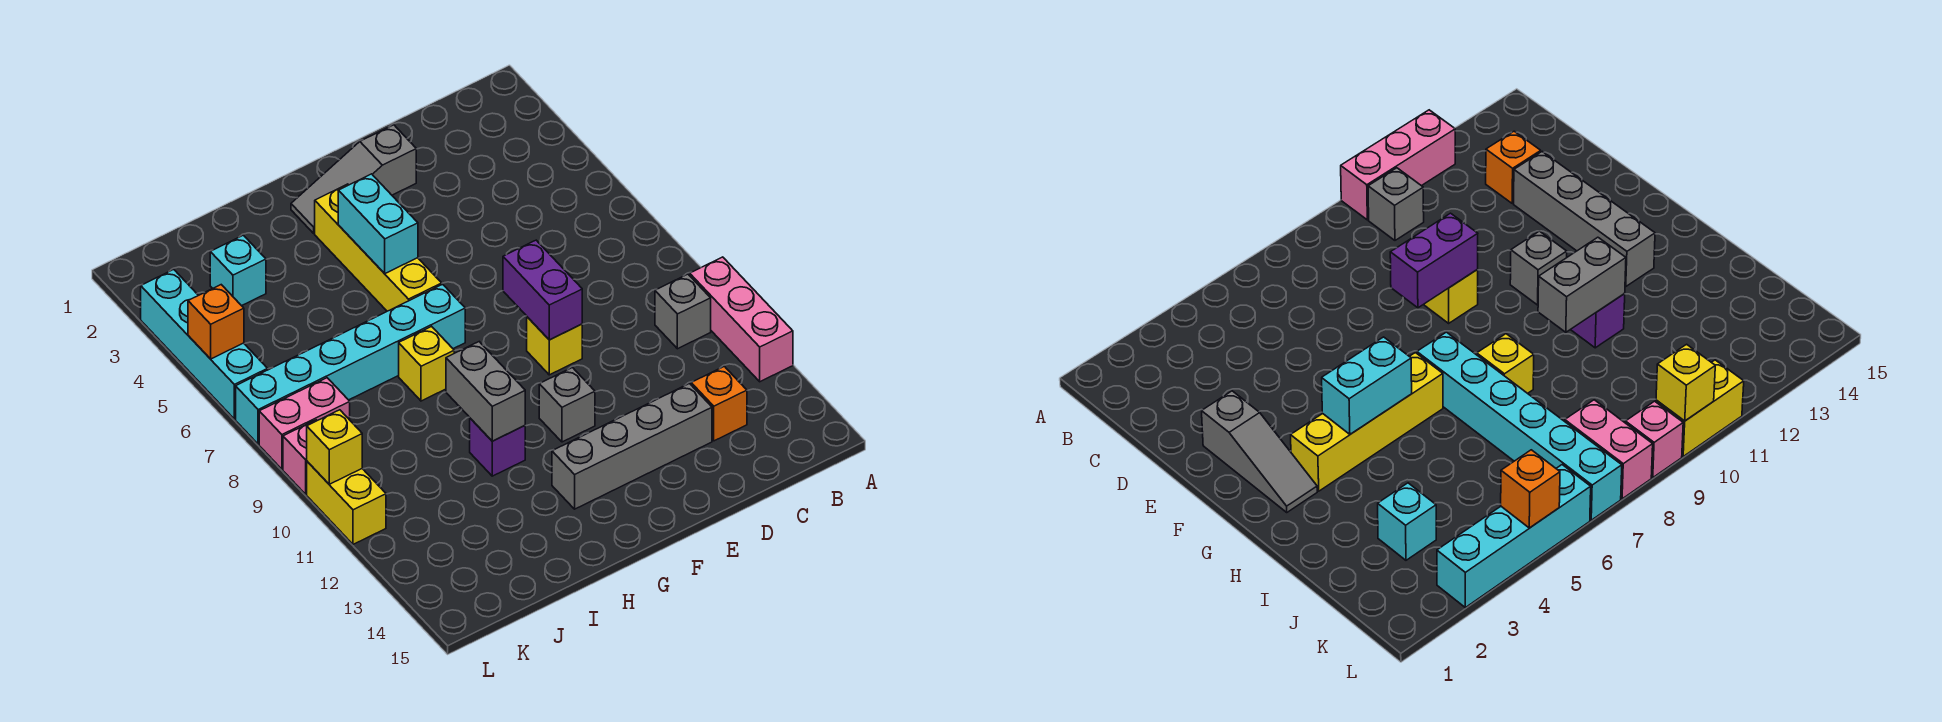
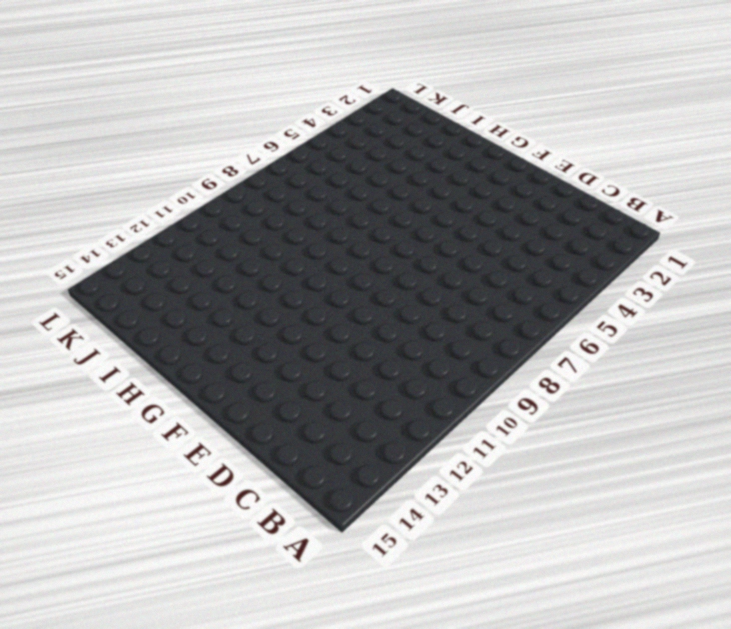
none -> pink brick A10:A12 level 1
none -> grey brick B10 level 1
none -> orange brick C13 level 1

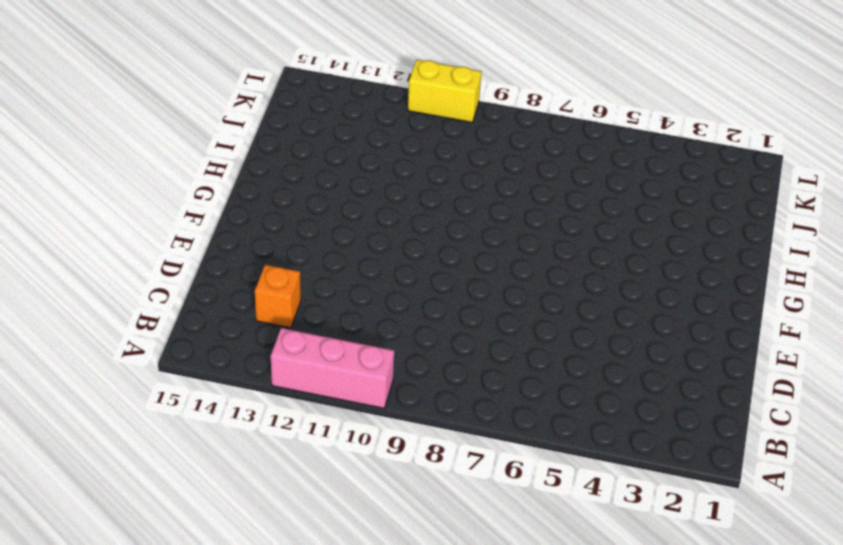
none -> grey brick B10 level 1
none -> grey brick D13:G13 level 1
none -> grey slope E2:G2 level 1 top E

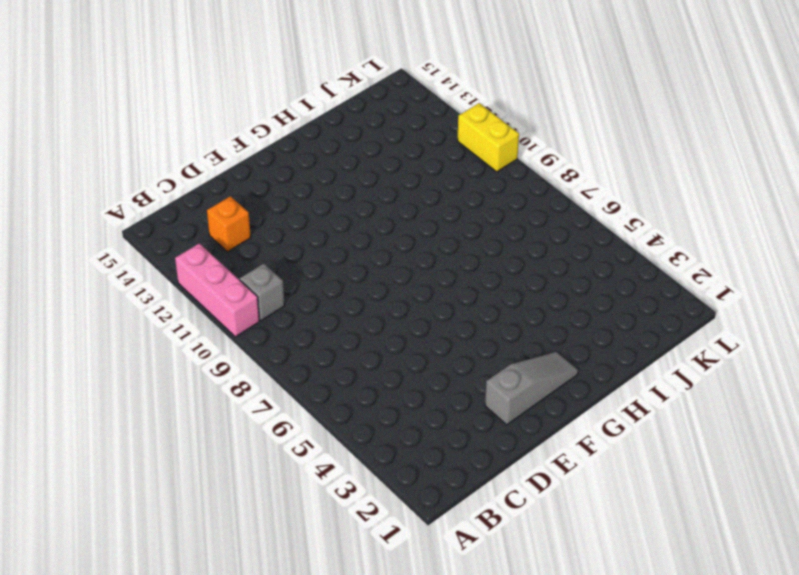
none -> grey brick D13:G13 level 1
none -> yellow brick E9 level 1
none -> grey brick F11 level 1

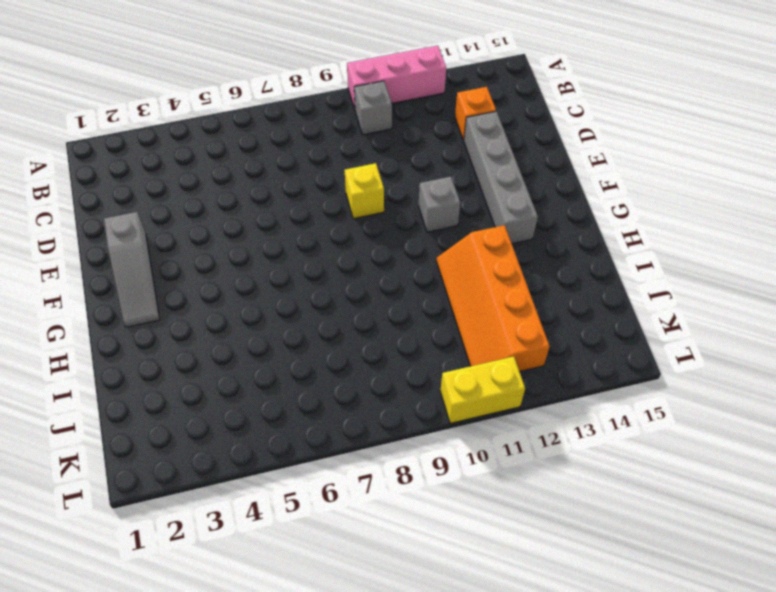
orange slope H11:K12 level 1 top 12 -> purple brick H11 level 1
none -> yellow brick G3:G6 level 1
none -> cyan brick G7:L7 level 1
none -> yellow brick H8 level 1

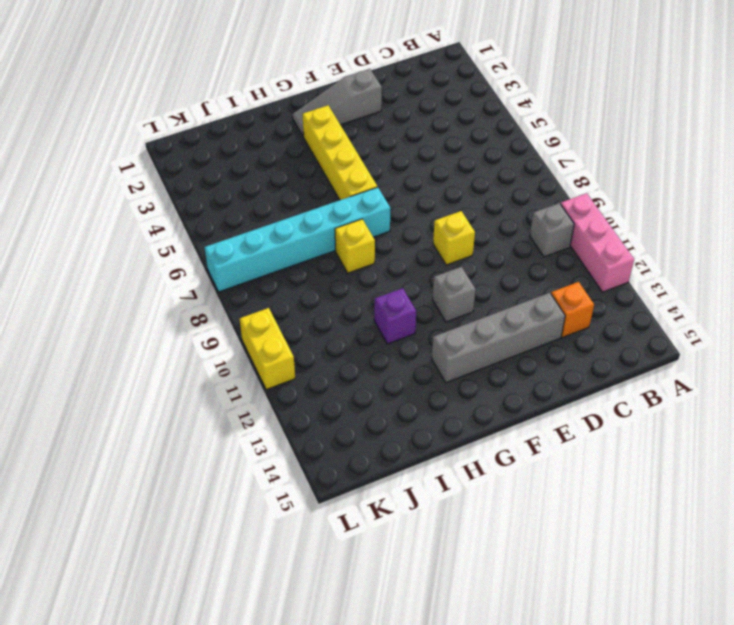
none -> cyan brick J3 level 1
none -> pink brick K8:L8 level 1
none -> cyan brick L3:L6 level 1

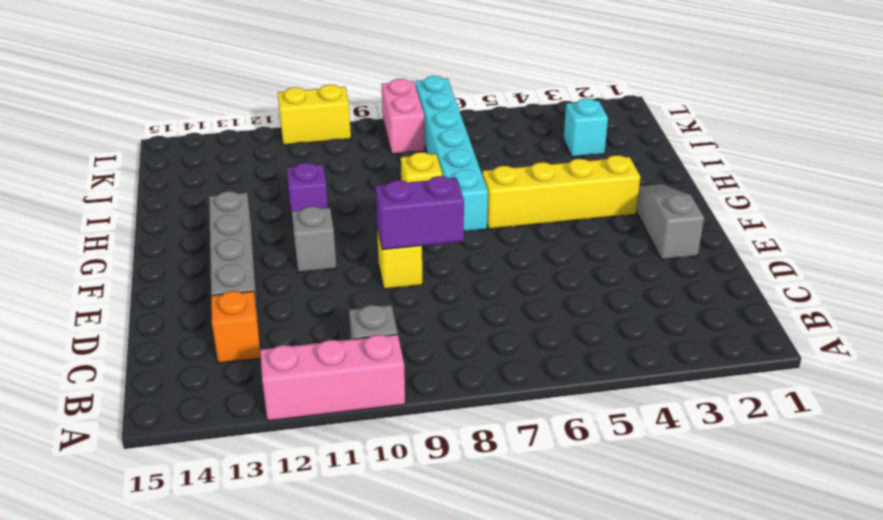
none -> cyan brick L3:L6 level 1
none -> pink brick L9 level 1
none -> cyan brick G4:G5 level 2

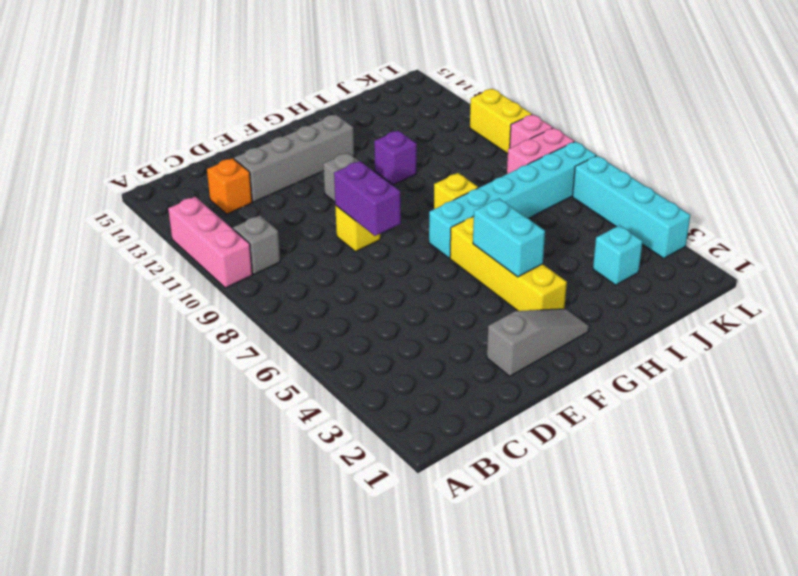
none -> grey brick H10:H11 level 2
none -> orange brick L5 level 2
none -> yellow brick L10 level 2

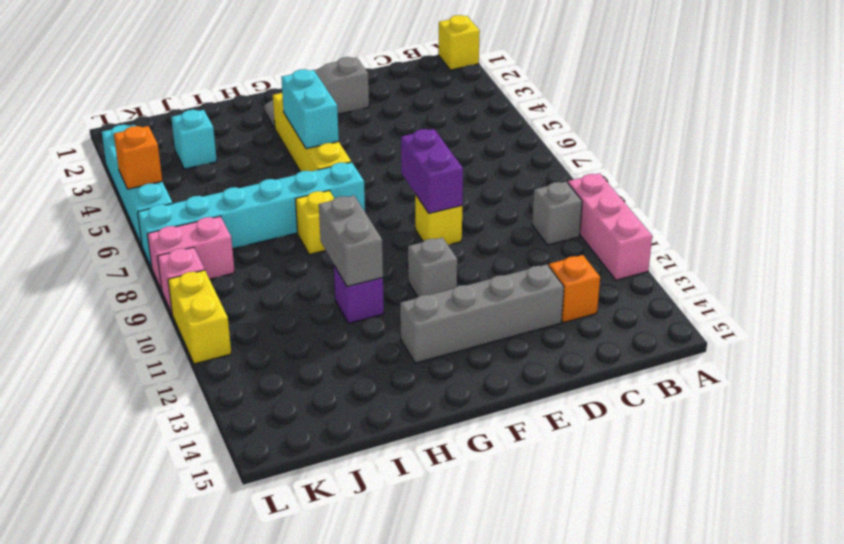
yellow brick A1 level 1 -> yellow brick L10 level 2

